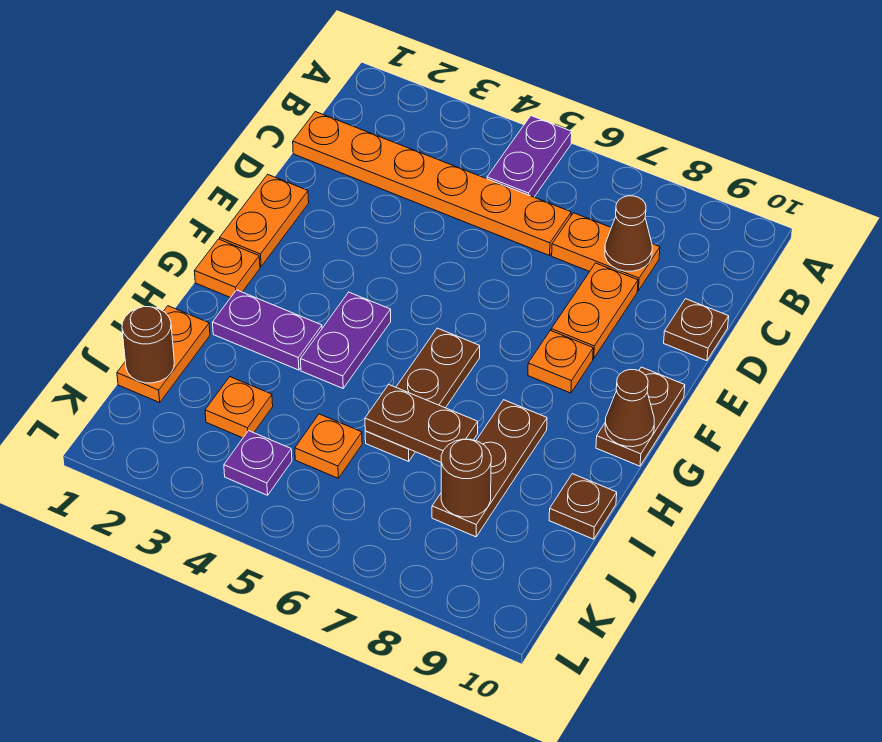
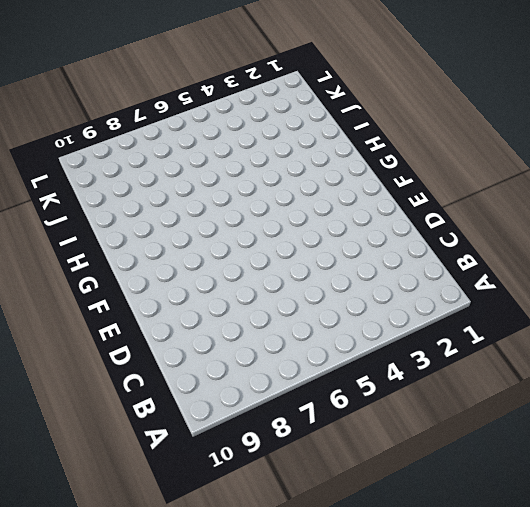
none -> purple plate A5:B5 level 1
none -> orange plate C1:C6 level 1
none -> orange plate C7:C8 level 1

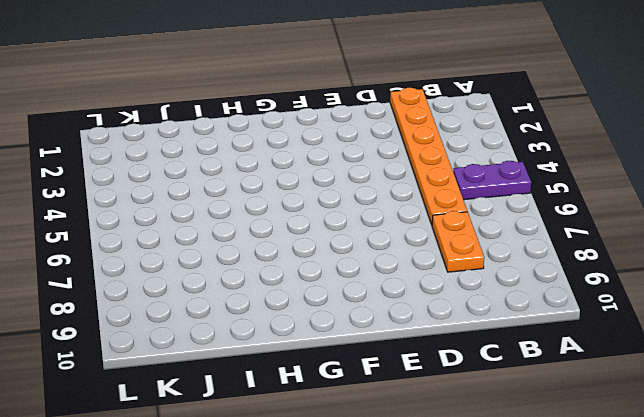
none -> orange plate D8:E8 level 1
none -> brown plate D10 level 1
none -> orange plate E1:F1 level 1

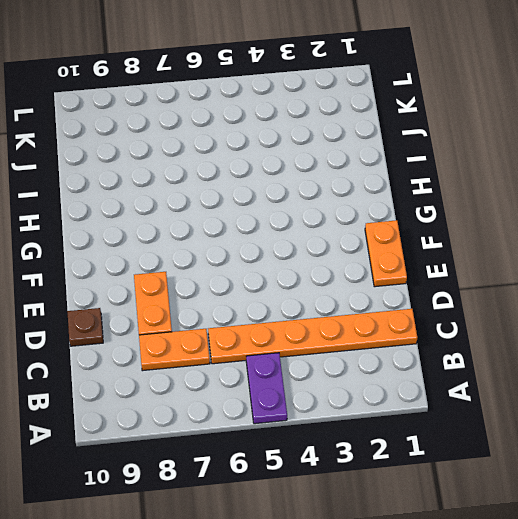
none -> orange plate F8 level 1
none -> brown plate F10:G10 level 1
none -> orange plate G1 level 1

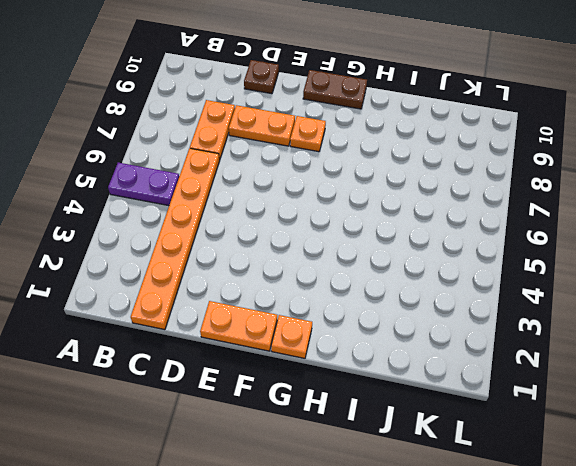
none -> purple plate G4:H4 level 1
none -> brown plate G6:I6 level 1
none -> purple plate H2:H3 level 1

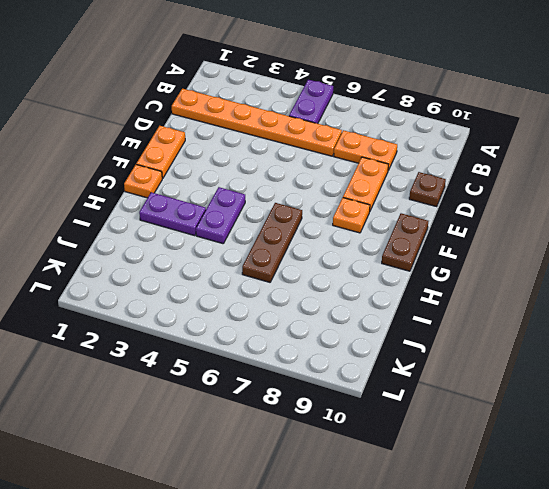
none -> brown plate H8:J8 level 1
none -> orange plate I1:J1 level 1
none -> brown plate I10 level 1

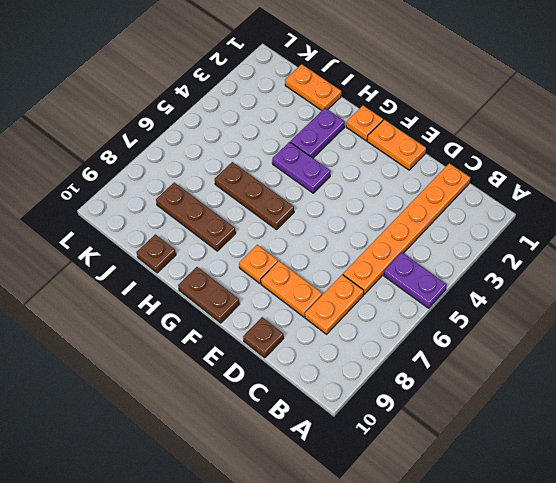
none -> orange plate J3 level 1
none -> orange plate J5 level 1
none -> purple plate K4 level 1

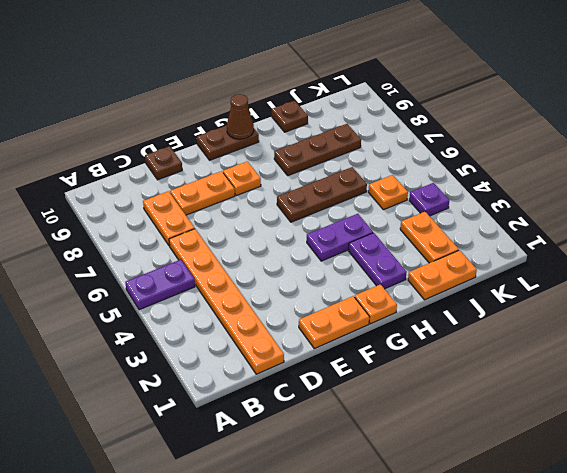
orange plate J2:J3 level 1 -> orange plate J3 level 1
none -> brown cone C8 level 2
none -> brown plate I6:I7 level 2
none -> brown round brick J1 level 2

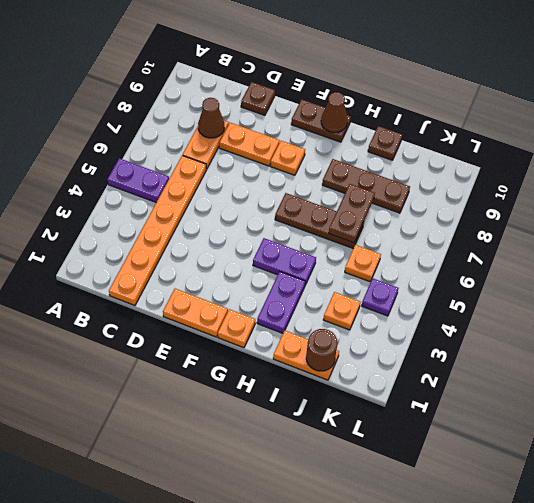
none -> brown round brick J8 level 2

